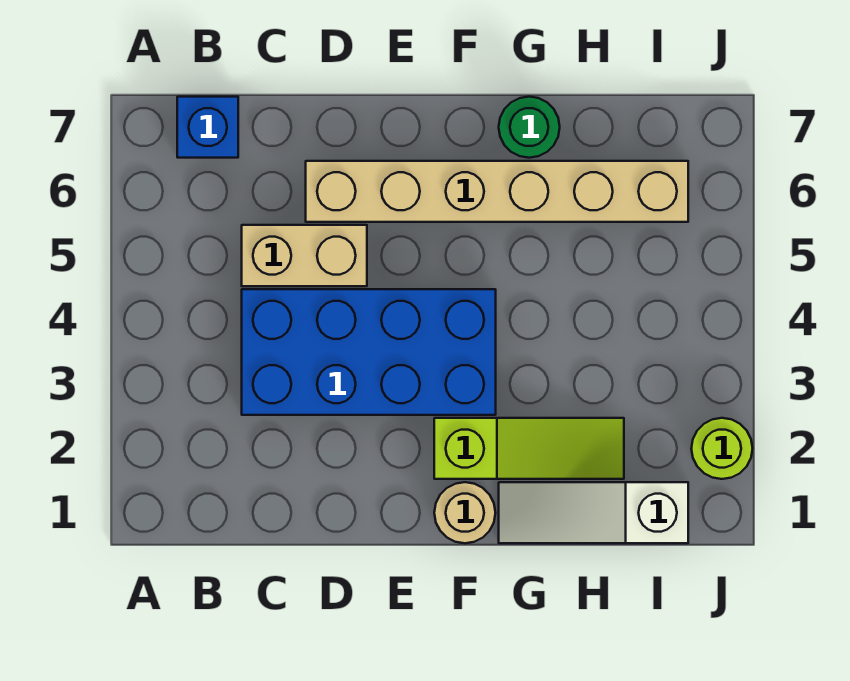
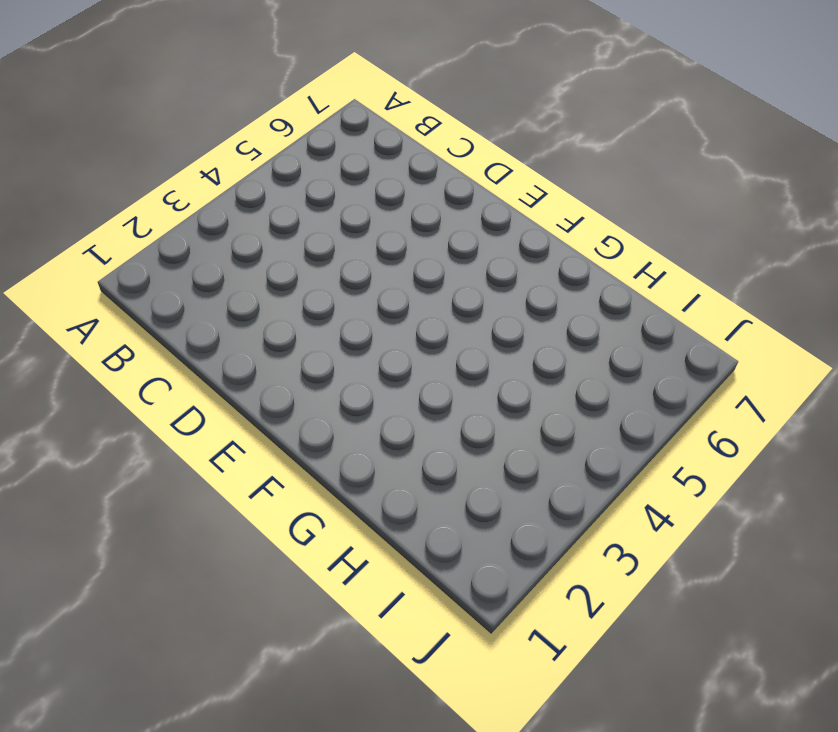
none -> blue brick B7 level 1
none -> blue brick C3:F4 level 1

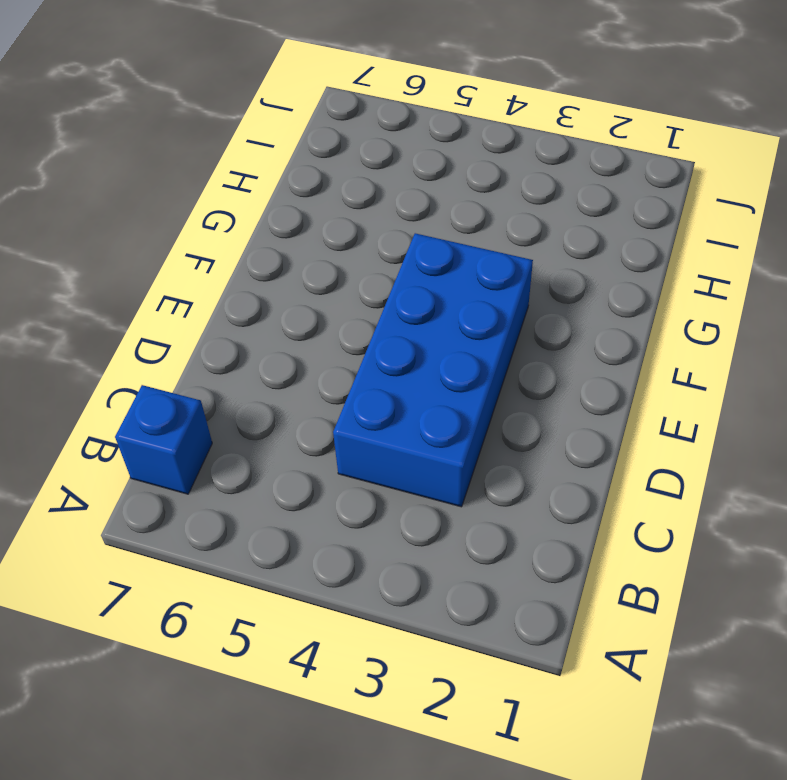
none -> tan brick C5:D5 level 1
none -> tan brick D6:I6 level 1

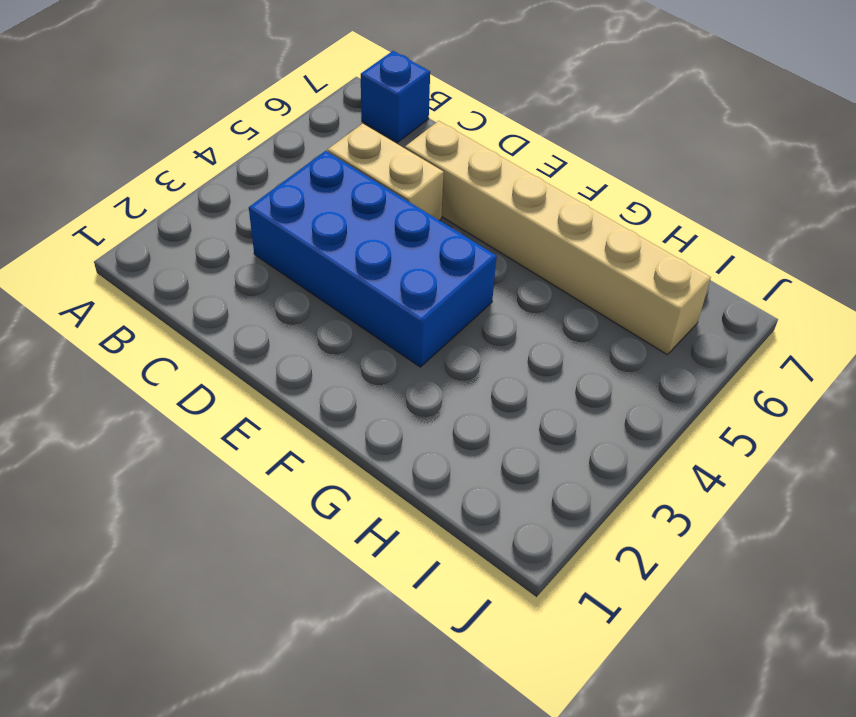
none -> tan round brick F1 level 1
none -> lime slope F2:H2 level 1 top F

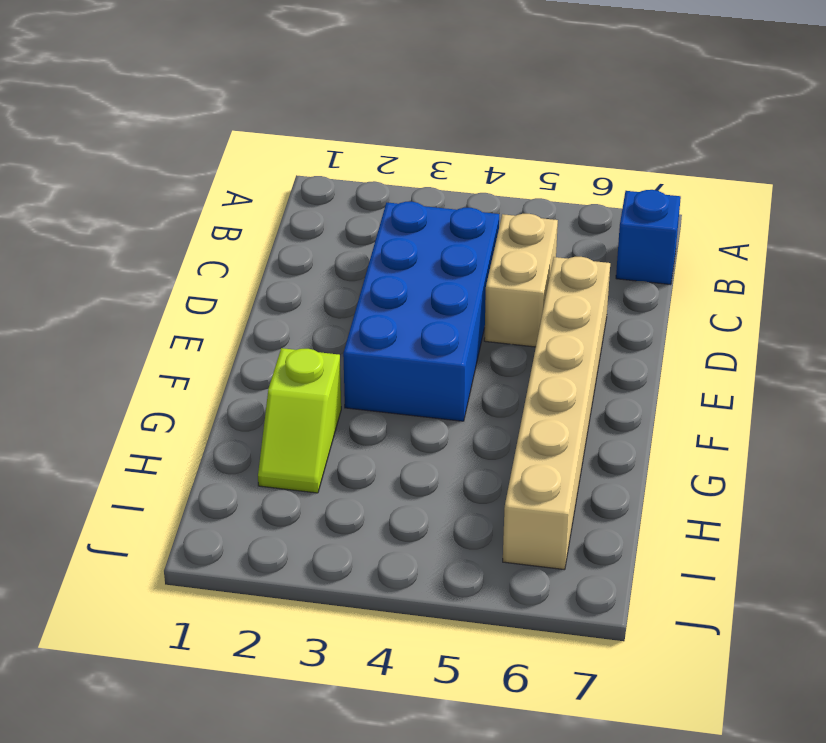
lime slope G2:H2 level 1 top G -> lime slope F2:H2 level 1 top F
none -> tan round brick F1 level 1
none -> white slope G1:I1 level 1 top I

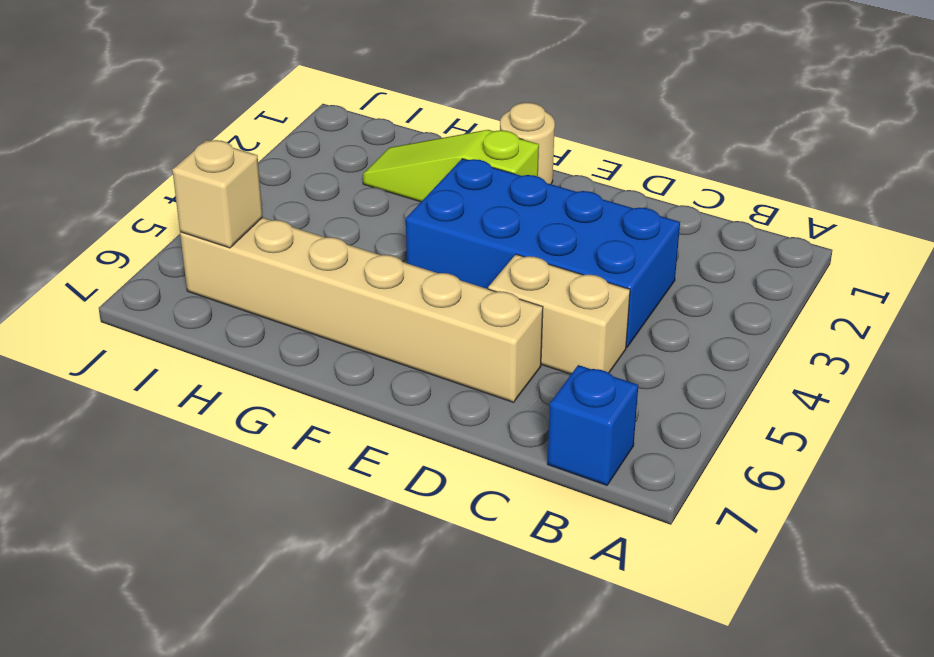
tan brick I6 level 2 -> none
none -> white slope G1:I1 level 1 top I
none -> green round brick G7 level 1

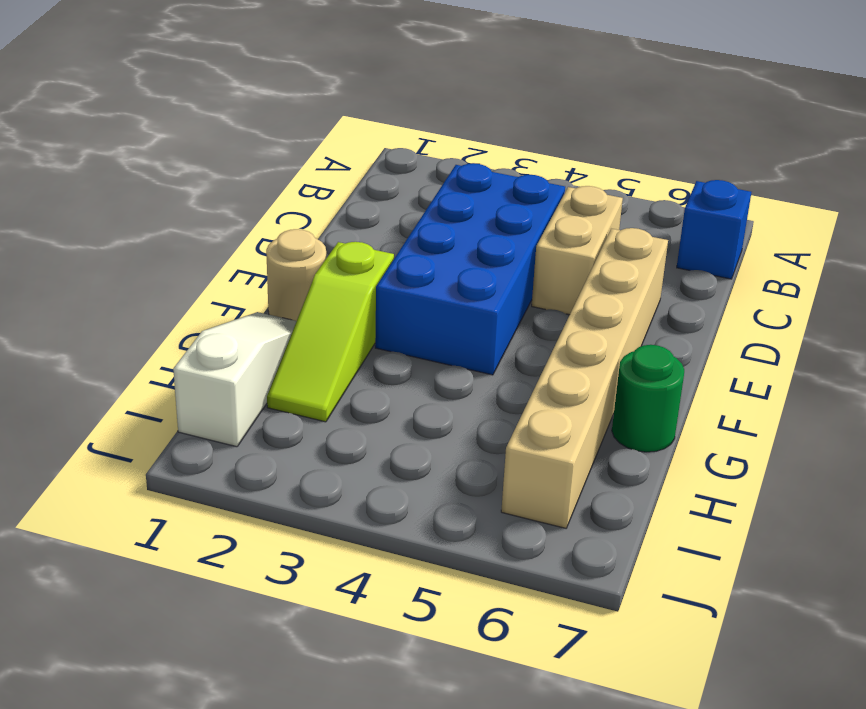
none -> lime round brick J2 level 1

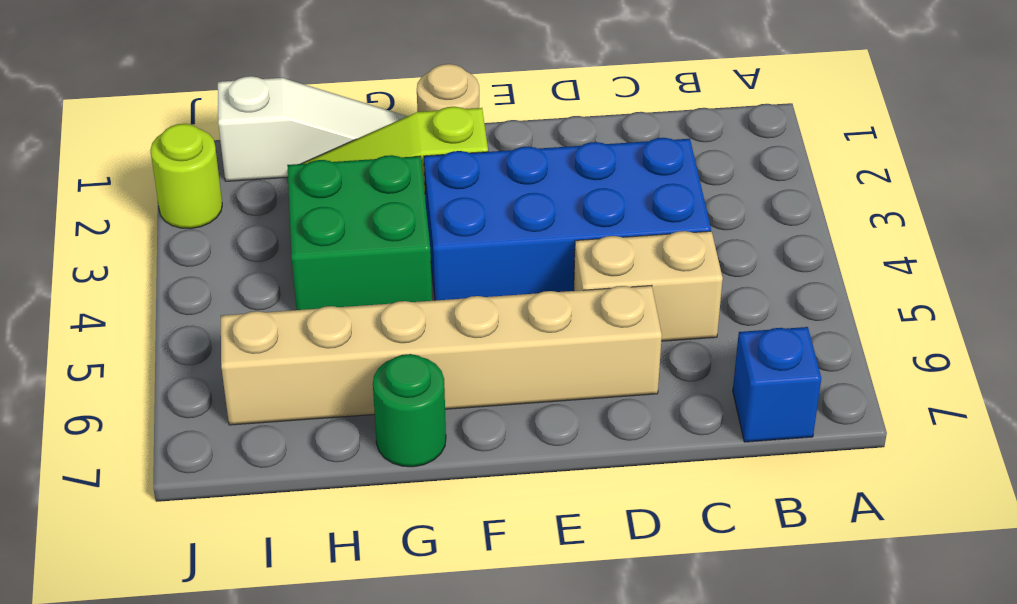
green brick G3:H4 level 1 -> none

